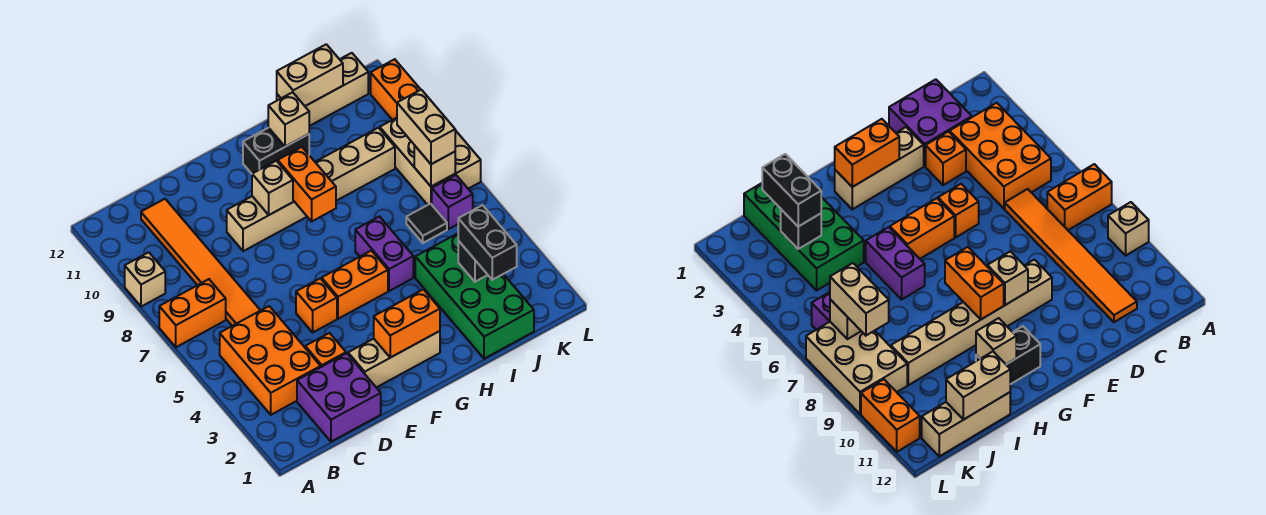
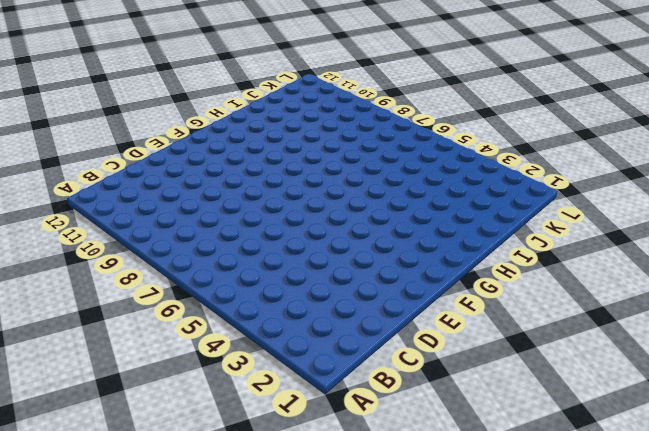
none -> orange brick A7:B7 level 1
none -> tan brick A9 level 1
none -> orange brick B3:C5 level 1

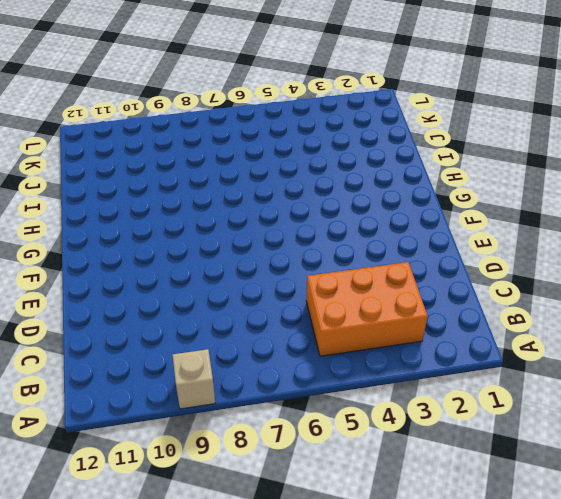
none -> orange brick A7:B7 level 1
none -> purple brick C1:D2 level 1
none -> orange tile C6:C11 level 1

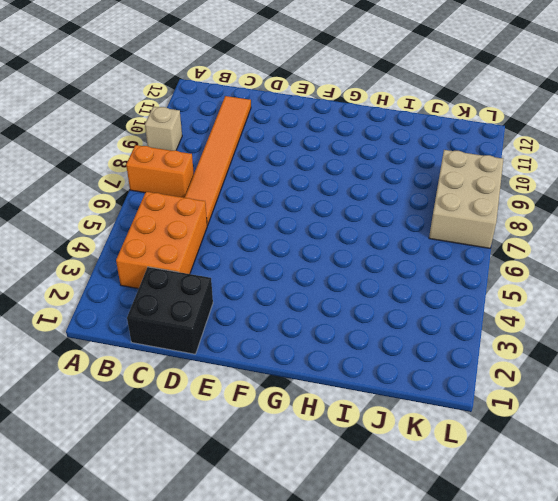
black brick C1:D2 level 1 -> purple brick C1:D2 level 1
none -> orange brick D3 level 1
none -> tan brick E2:G2 level 1
none -> orange brick E5 level 1

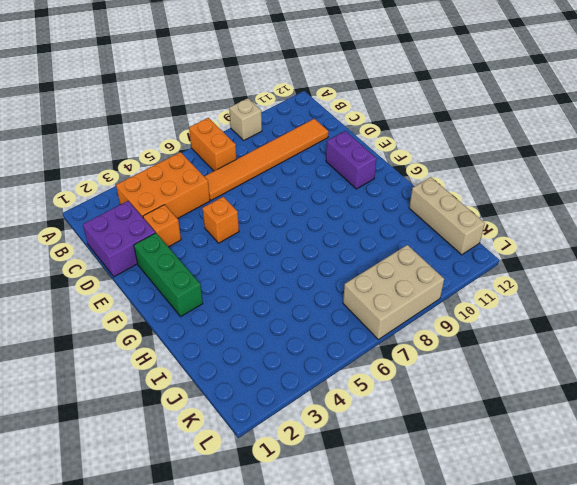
green brick E2:G2 level 1 -> tan brick E2:G2 level 1
purple brick E11:F11 level 1 -> purple brick H5:H6 level 1
none -> tan brick E9:J9 level 1
none -> orange brick F5:G5 level 1
none -> black brick G11:H11 level 1

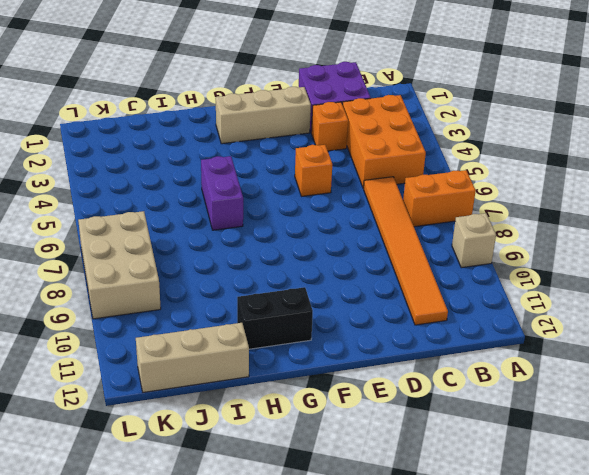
none -> tan brick E9:J9 level 1
none -> orange brick F5:G5 level 1
none -> green brick I1:J4 level 1

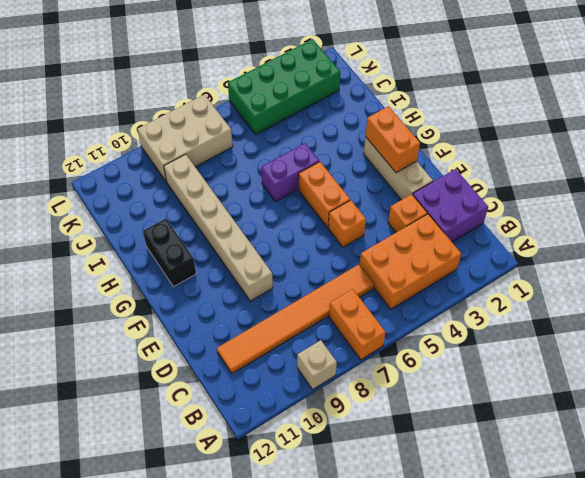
green brick K2:L5 level 1 -> green brick I1:J4 level 1
none -> tan brick I12:K12 level 1
none -> black tile J6 level 1
none -> purple brick K6 level 1

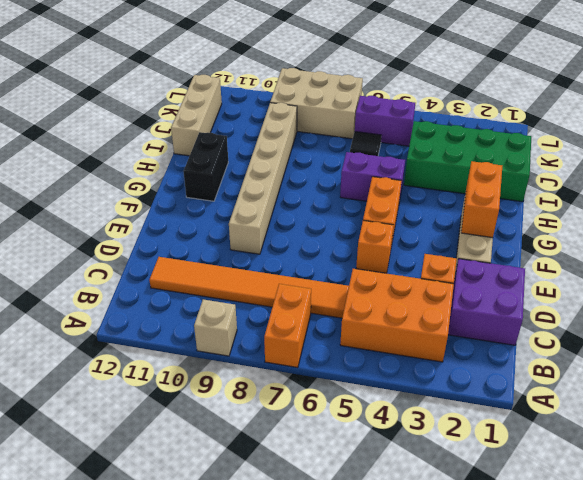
purple brick K5:K6 level 1 -> purple brick K6 level 1
none -> orange brick L10:L11 level 1
none -> tan brick F9 level 2
none -> orange brick G8:G9 level 2

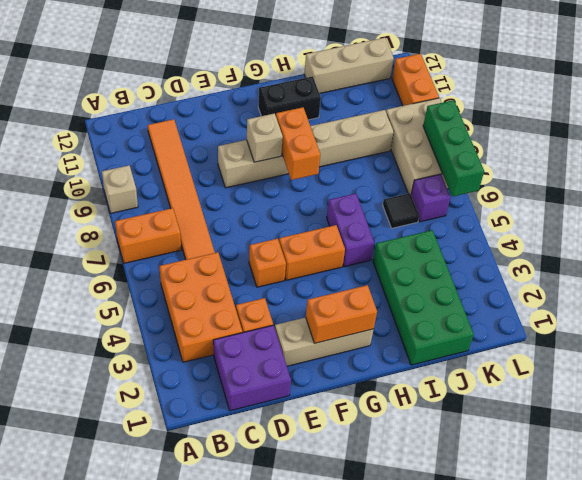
green brick L6:L8 level 2 -> none
none -> tan brick H11 level 2
none -> tan brick I12:J12 level 2
none -> black brick J3 level 2

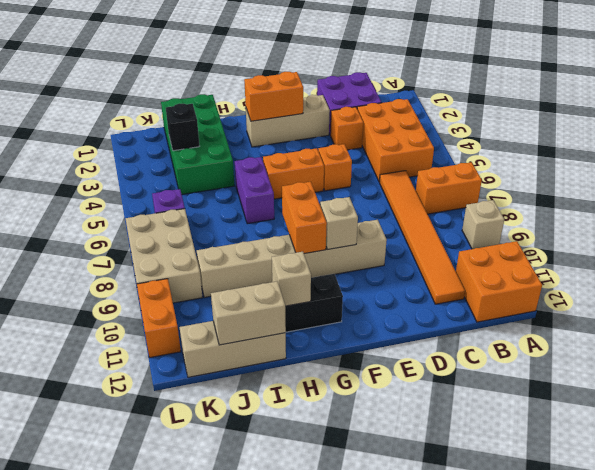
orange brick A11:B12 level 1 -> none
none -> black tile J6 level 1
none -> tan brick K7 level 2
none -> black brick J2:J3 level 3

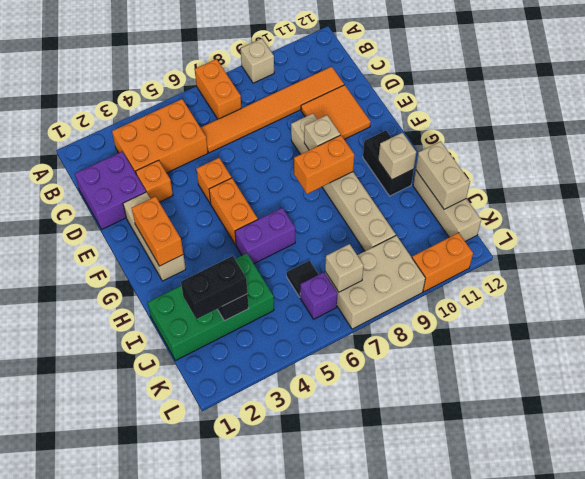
orange tile D10:E11 level 1 -> none
none -> tan brick K7:K8 level 3

